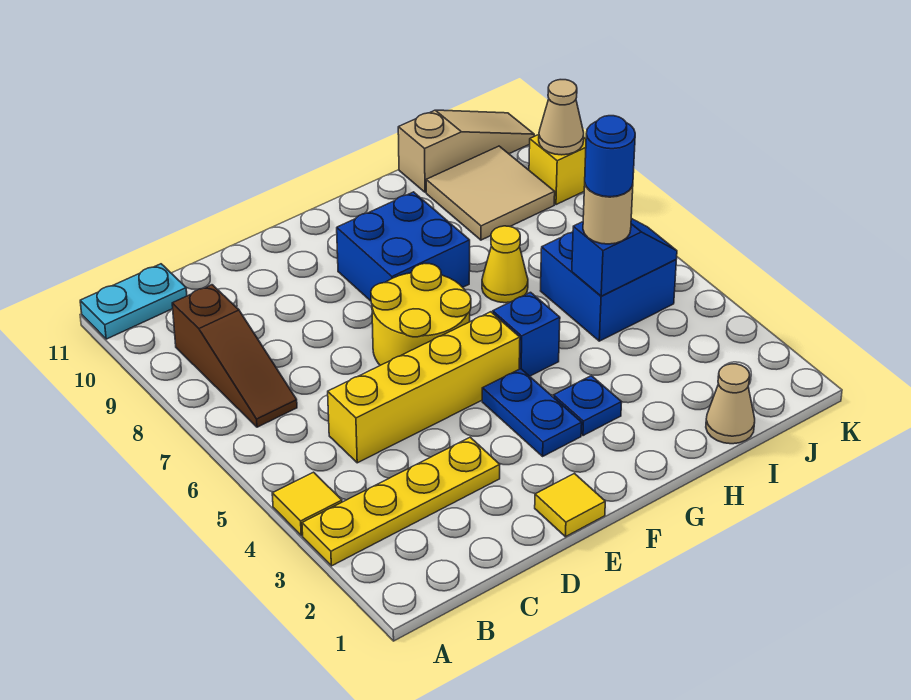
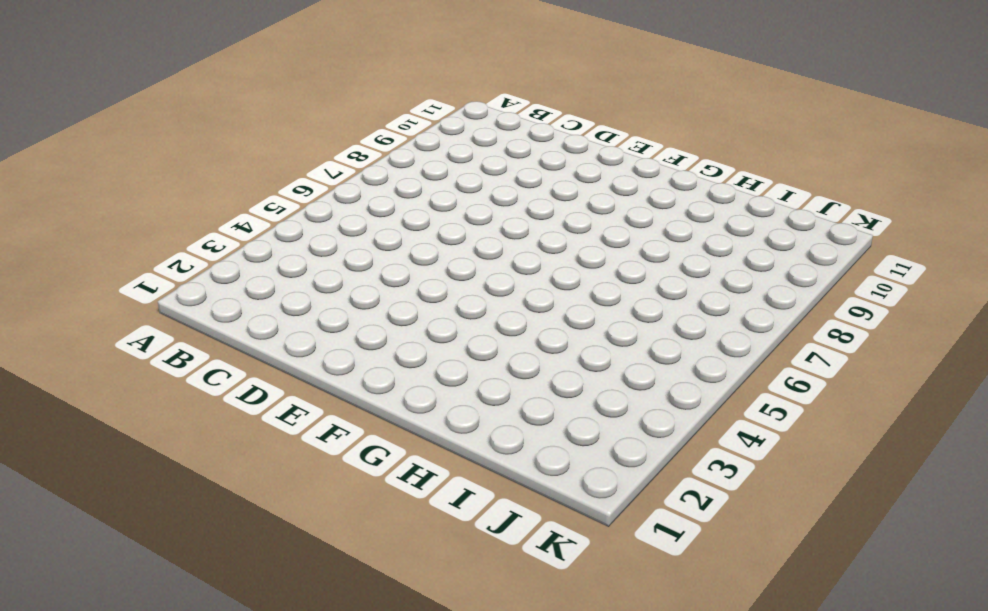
none -> yellow plate A3:D3 level 1
none -> yellow tile A4 level 1
none -> cyan plate A11:B11 level 1

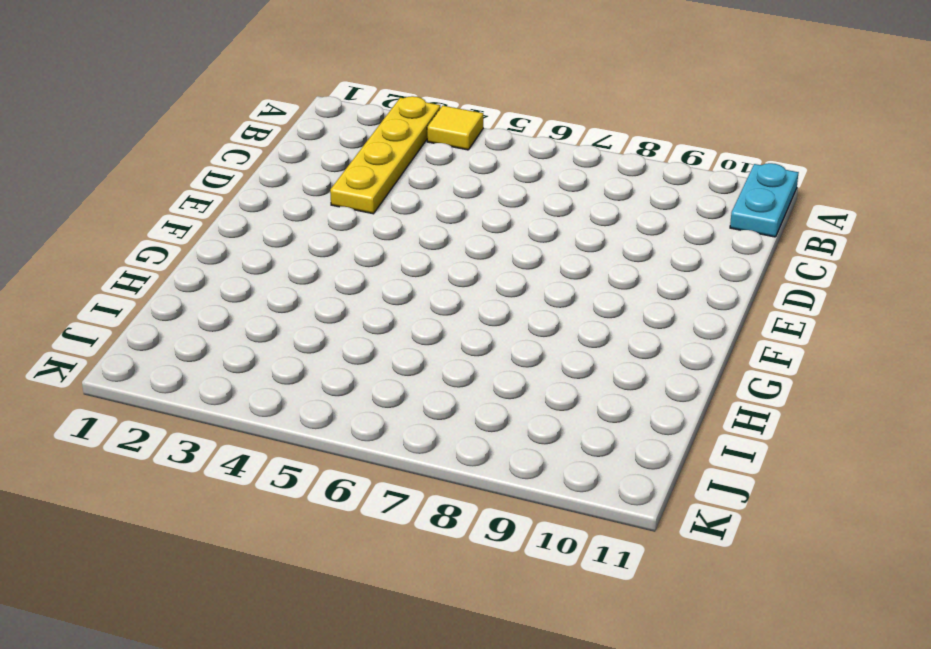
none -> brown slope B7:B9 level 1 top 9
none -> yellow brick C5:F5 level 1
none -> yellow tile E1 level 1

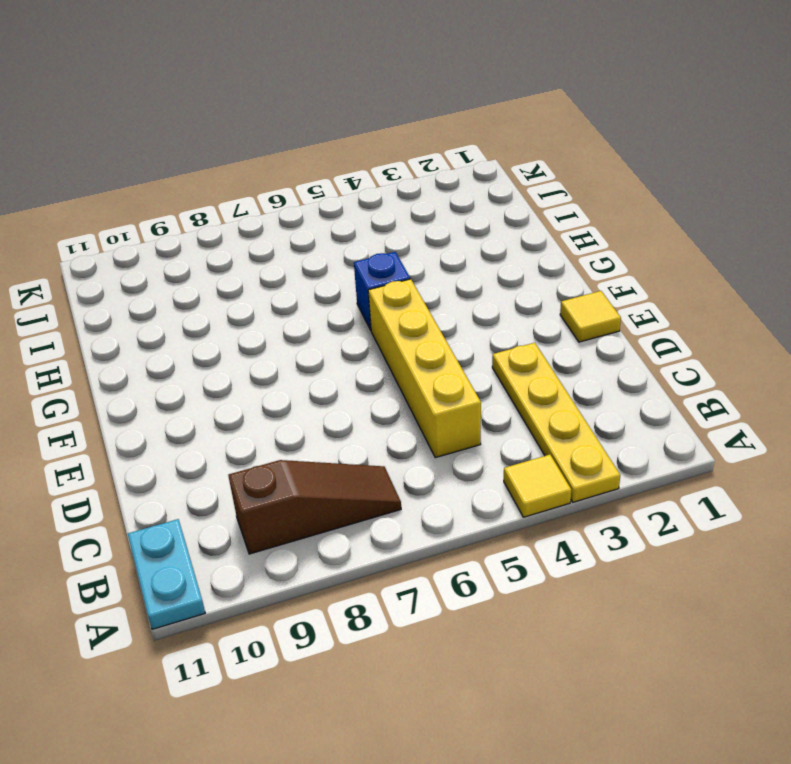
none -> yellow round brick E6:F7 level 1
none -> blue plate F3:F4 level 1
none -> blue brick F8:G9 level 1

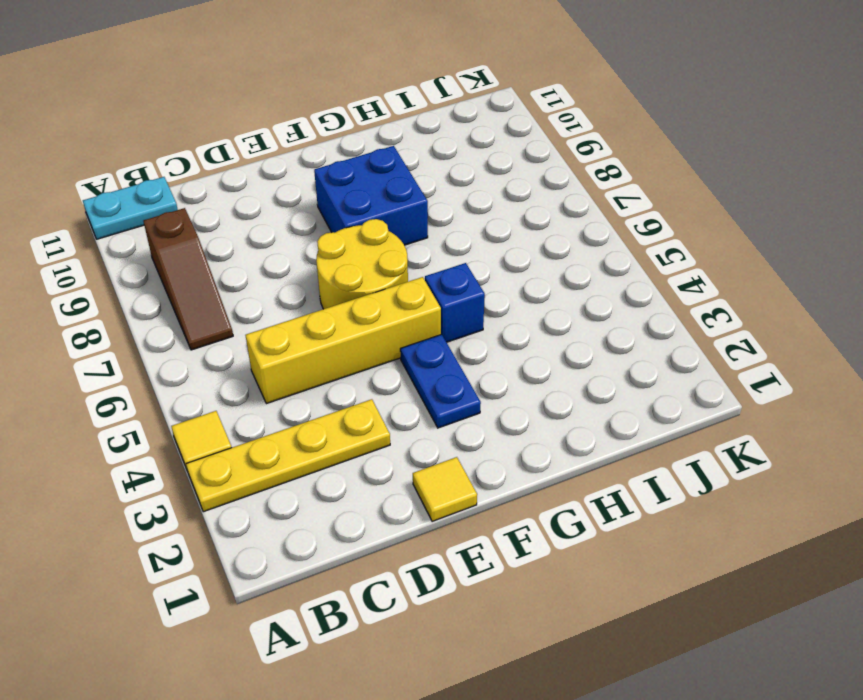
none -> blue plate G3 level 1
none -> yellow cone H7 level 1
none -> tan cone I1 level 1

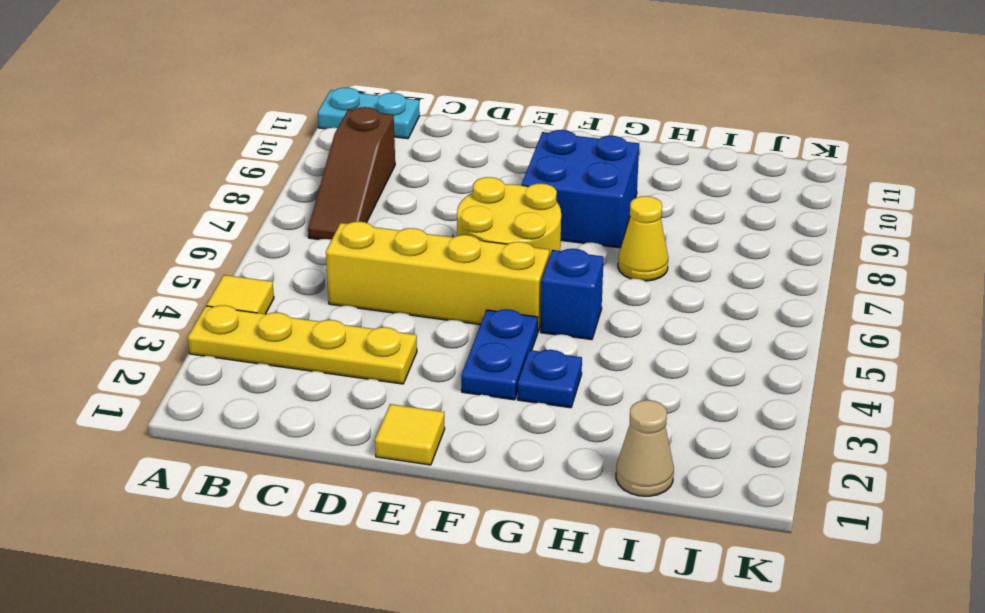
none -> blue brick I5:J6 level 1
none -> tan tile I9:J10 level 1
none -> tan slope I11:K11 level 1 top I

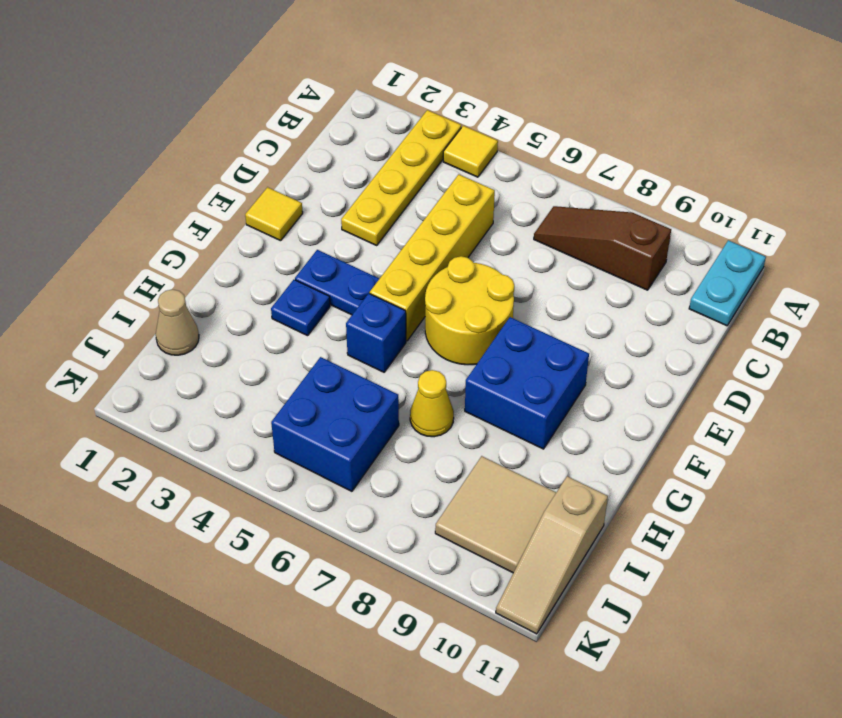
none -> yellow brick K9 level 1
none -> blue slope I5:J5 level 2 top I
none -> tan cone K9 level 2

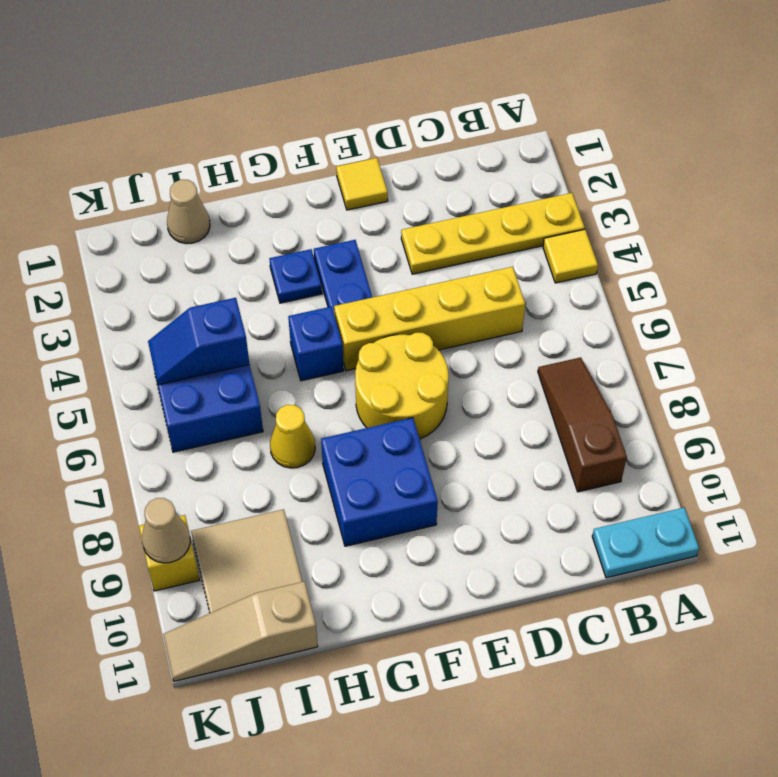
none -> tan round brick I5 level 3
none -> blue round brick I5 level 4

